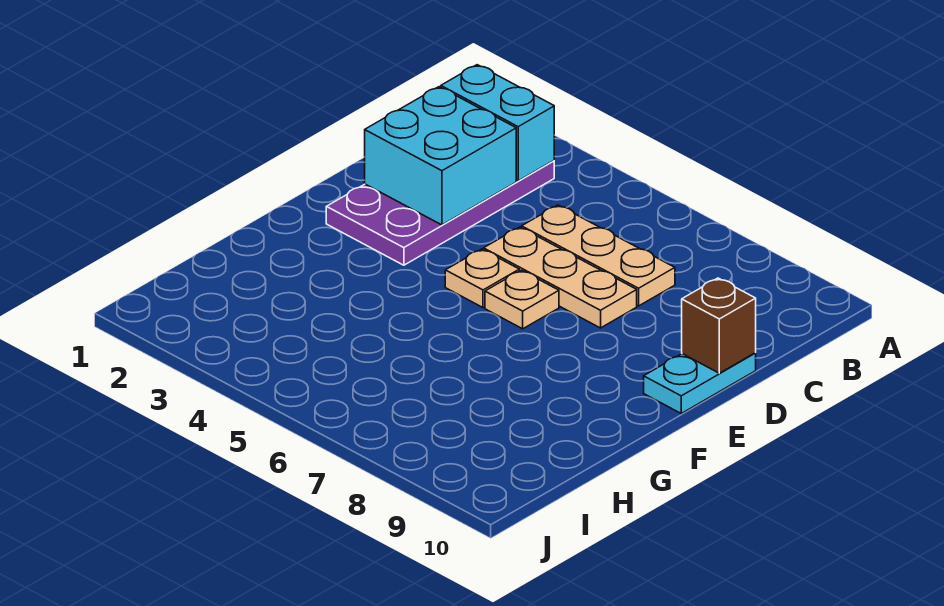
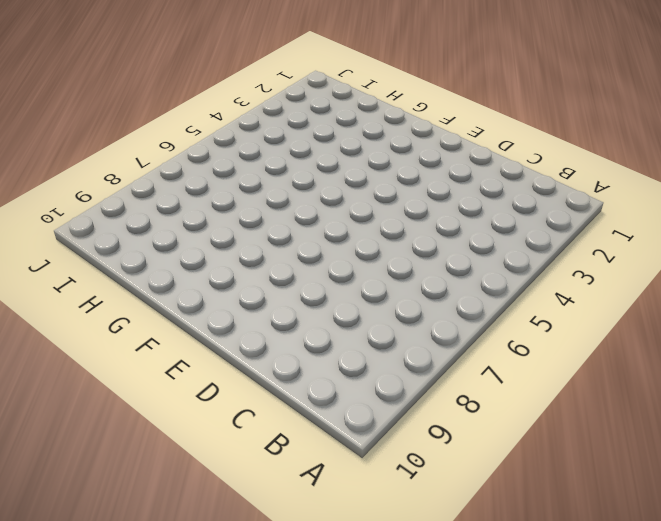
none -> purple plate B2:E3 level 1
none -> tan plate C5:C7 level 1

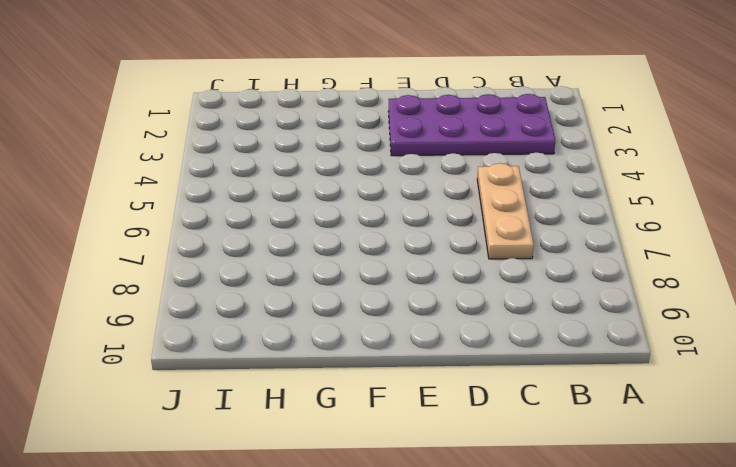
none -> tan plate D5:D7 level 1
none -> cyan plate D10:E10 level 1

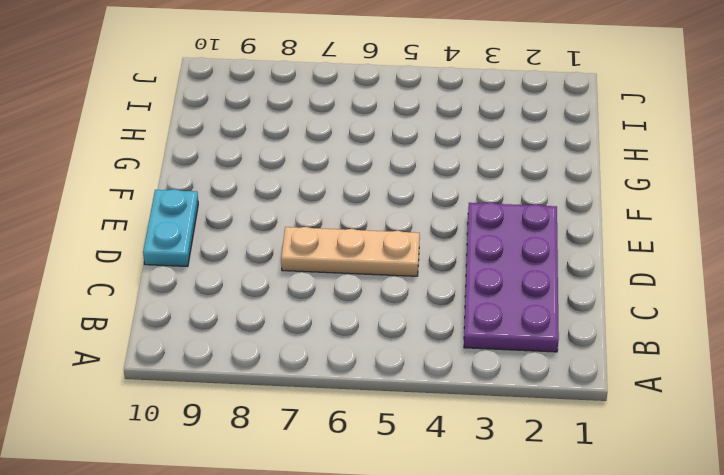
none -> tan plate C5:C7 level 1
none -> tan plate E5 level 1

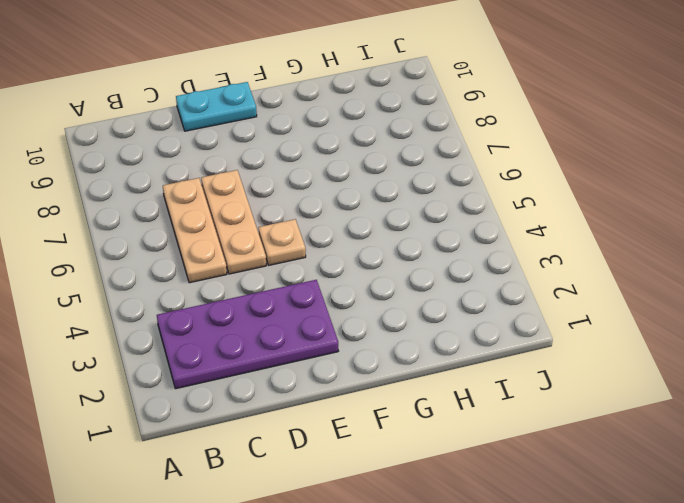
none -> tan plate E6 level 1
none -> cyan brick B2:B3 level 2

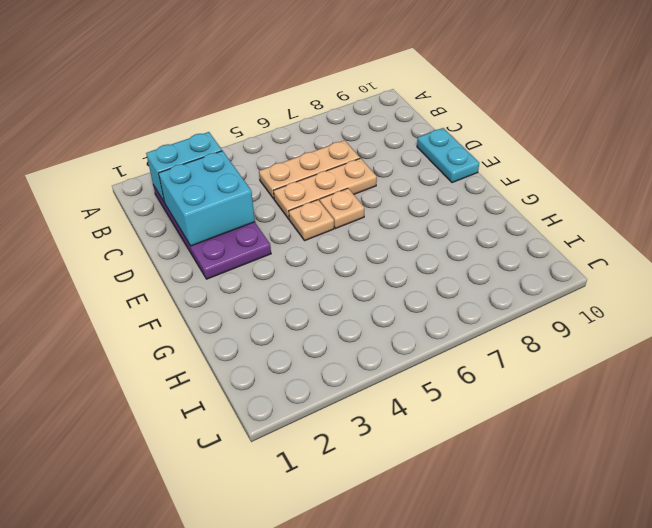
none -> brown brick D10 level 2

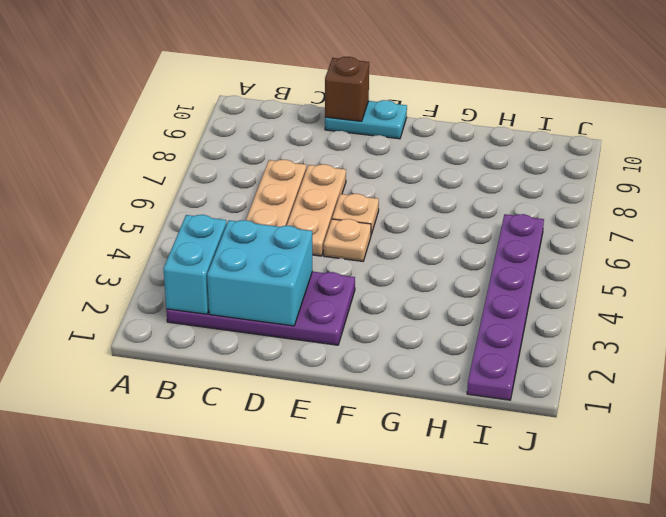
purple plate I1:I6 level 1 -> none

